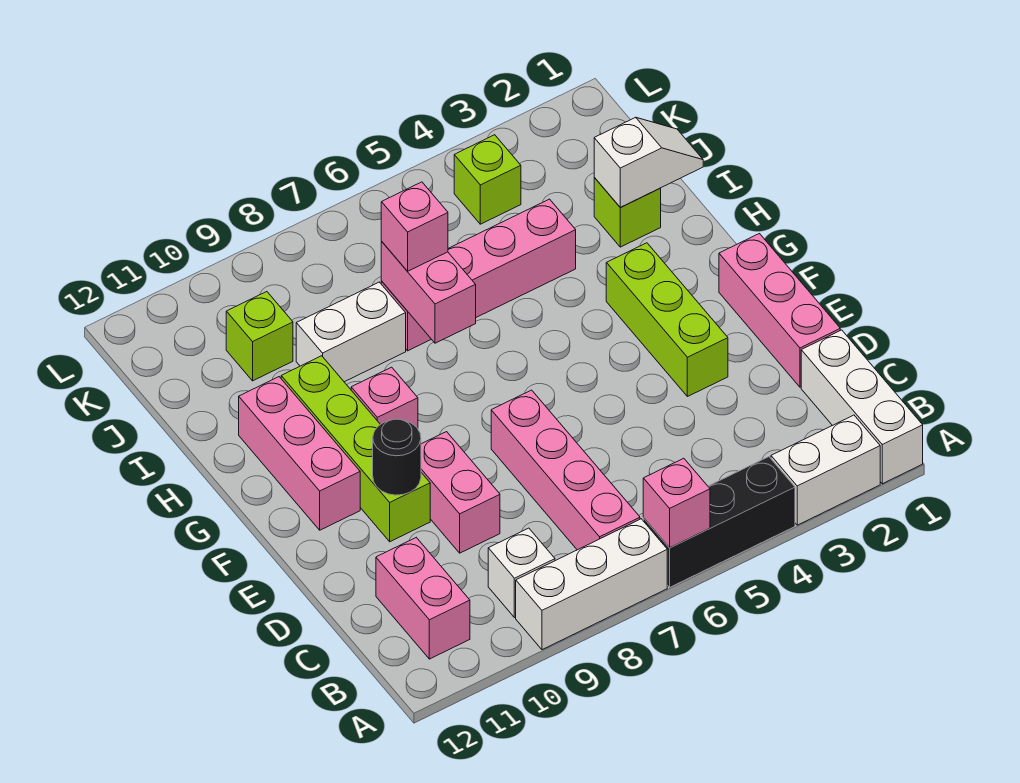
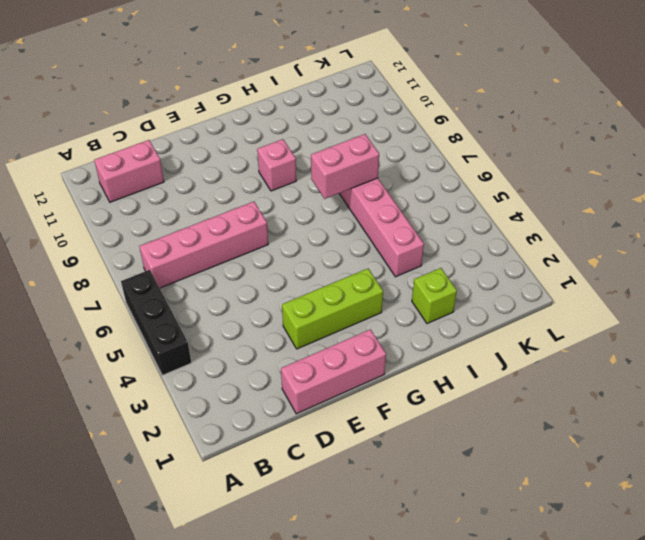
none -> white brick A1:C1 level 1
none -> white brick A2:A3 level 1
none -> white brick A7:A9 level 1

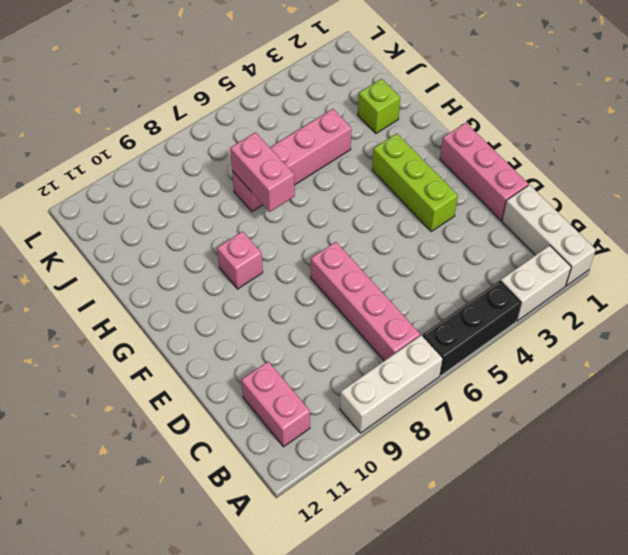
none -> white brick B9 level 1
none -> pink brick D9:E9 level 1
none -> lime brick E10:H10 level 1

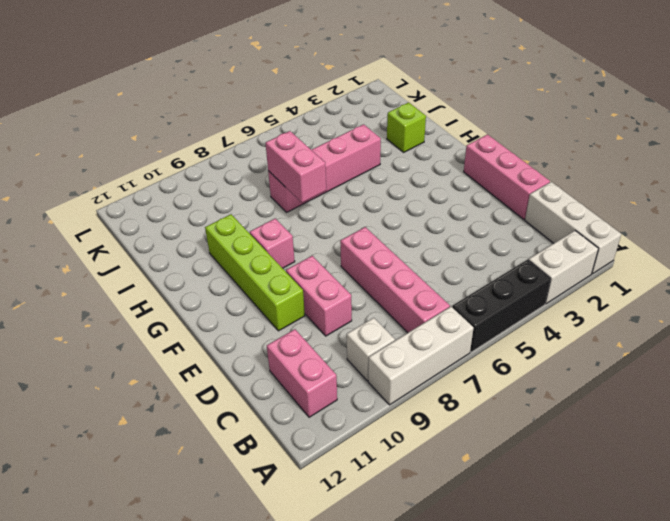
none -> lime brick E3:G3 level 1
none -> pink brick F11:H11 level 1
none -> white brick I8:I9 level 1

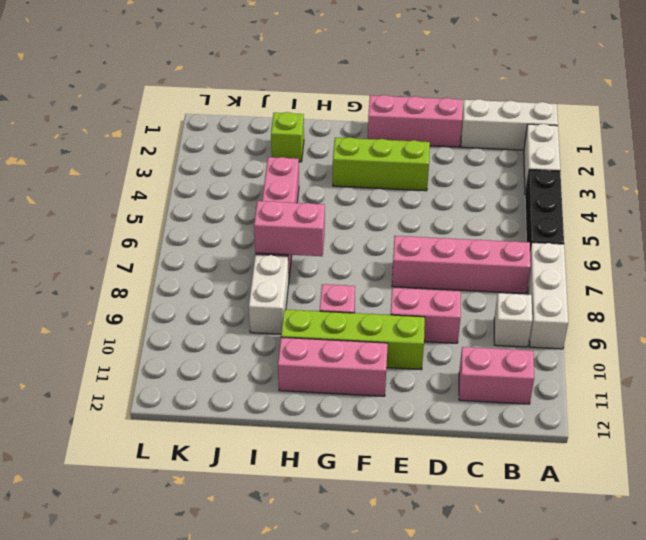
none -> lime brick J10 level 1
none -> lime brick K4 level 1
none -> pink brick A6 level 2

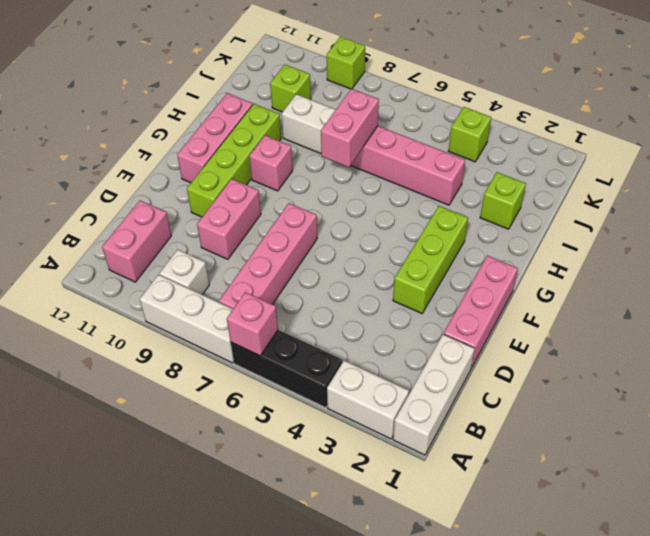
lime brick L9 level 1 -> none
none -> black round brick E10 level 2
none -> white slope I1:I2 level 2 top 2
none -> pink brick I7 level 3

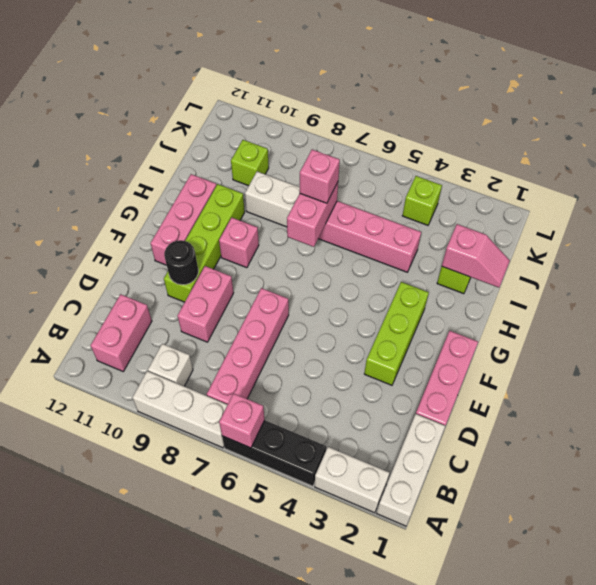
pink slope I1:I2 level 2 top 2 -> white slope I1:I2 level 2 top 2

